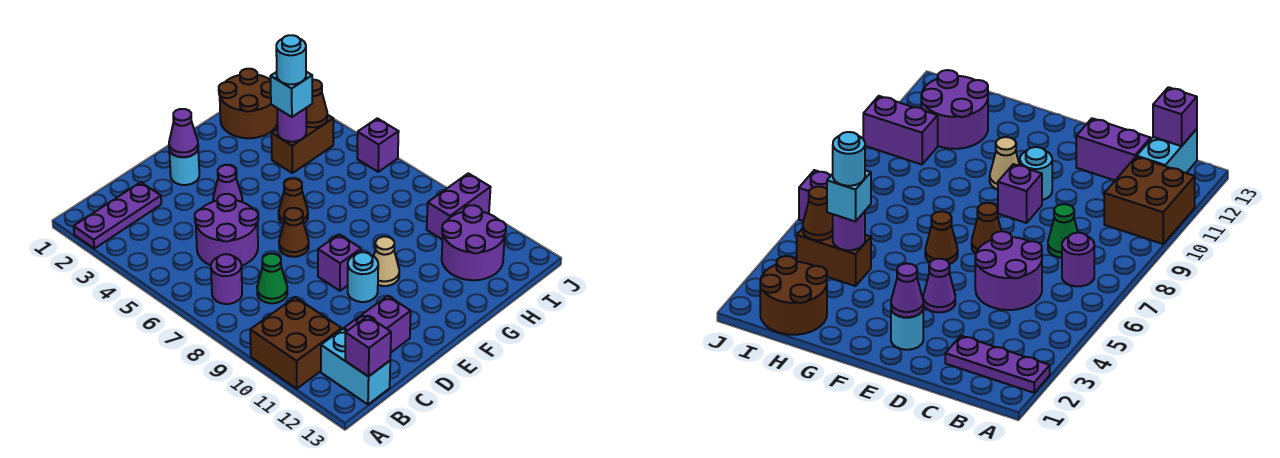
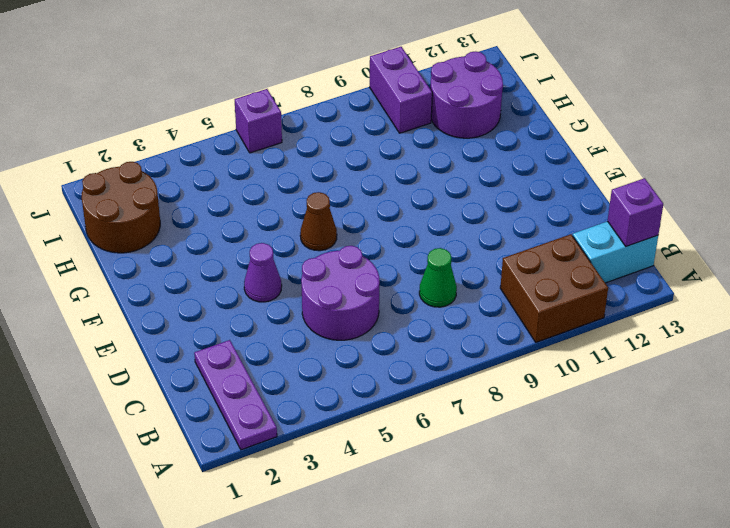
none -> purple round brick B7 level 1
none -> purple brick C12:D12 level 1
none -> cyan round brick E2 level 1

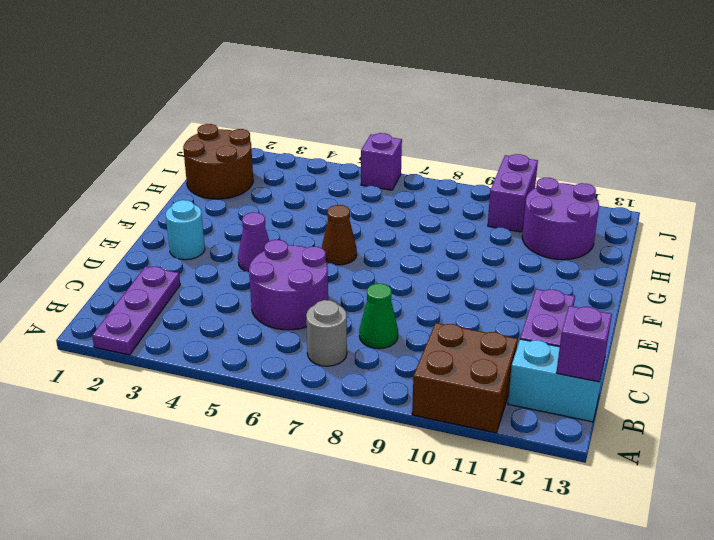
grey round brick B7 level 1 -> purple round brick B7 level 1
none -> brown cone E7 level 1
none -> purple brick E9 level 1
none -> cyan round brick E10 level 1

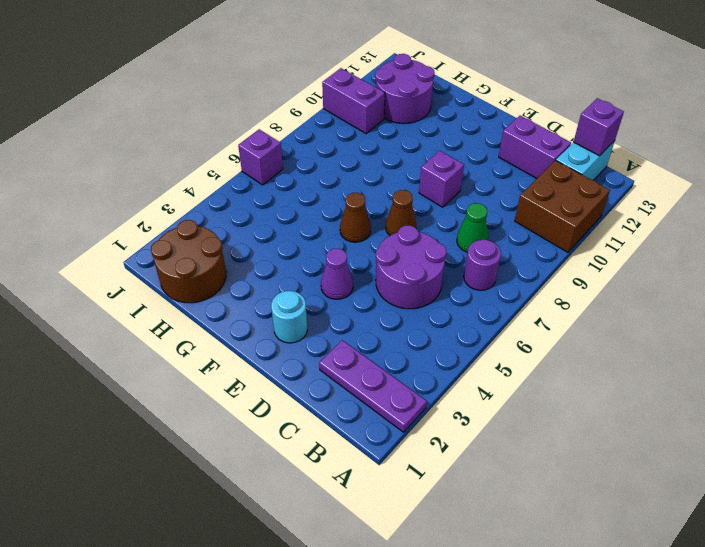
none -> cyan round brick E10 level 1
none -> tan cone F10 level 1
none -> brown brick H4:I4 level 1

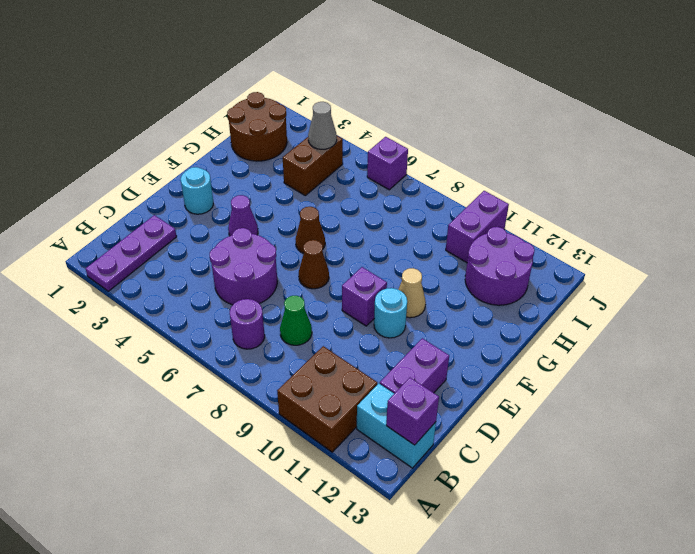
grey cone I4 level 2 -> brown cone I4 level 2
none -> purple cone E2 level 2
none -> purple round brick H4 level 2
none -> cyan brick H4 level 3

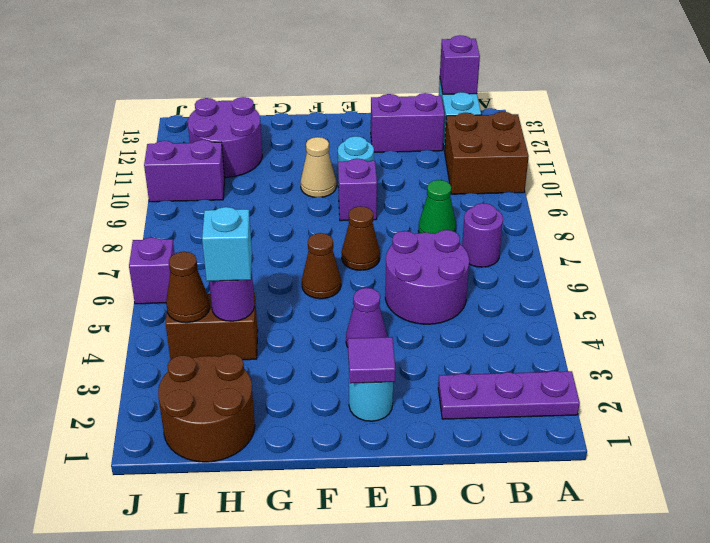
purple tile E2 level 2 -> purple cone E2 level 2
none -> cyan round brick H4 level 4

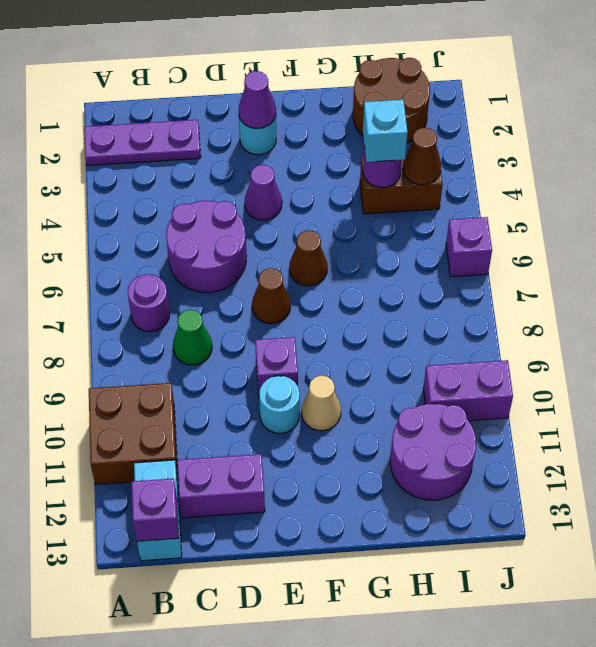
none -> cyan round brick H4 level 4

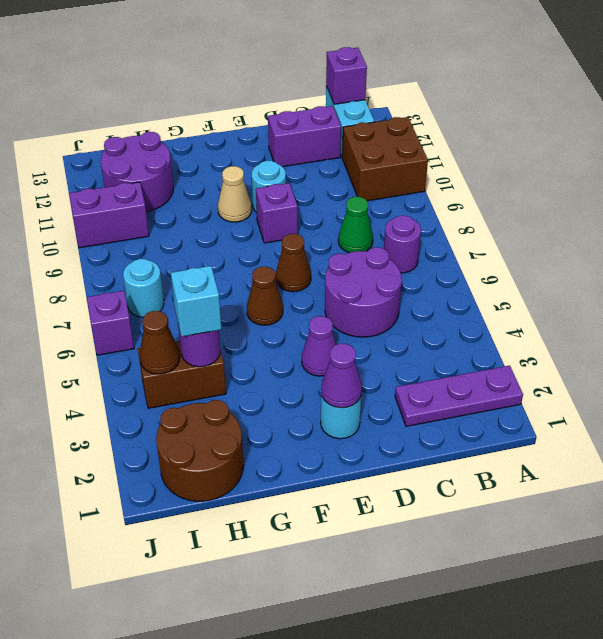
cyan round brick I7 level 1 -> cyan round brick H4 level 4

